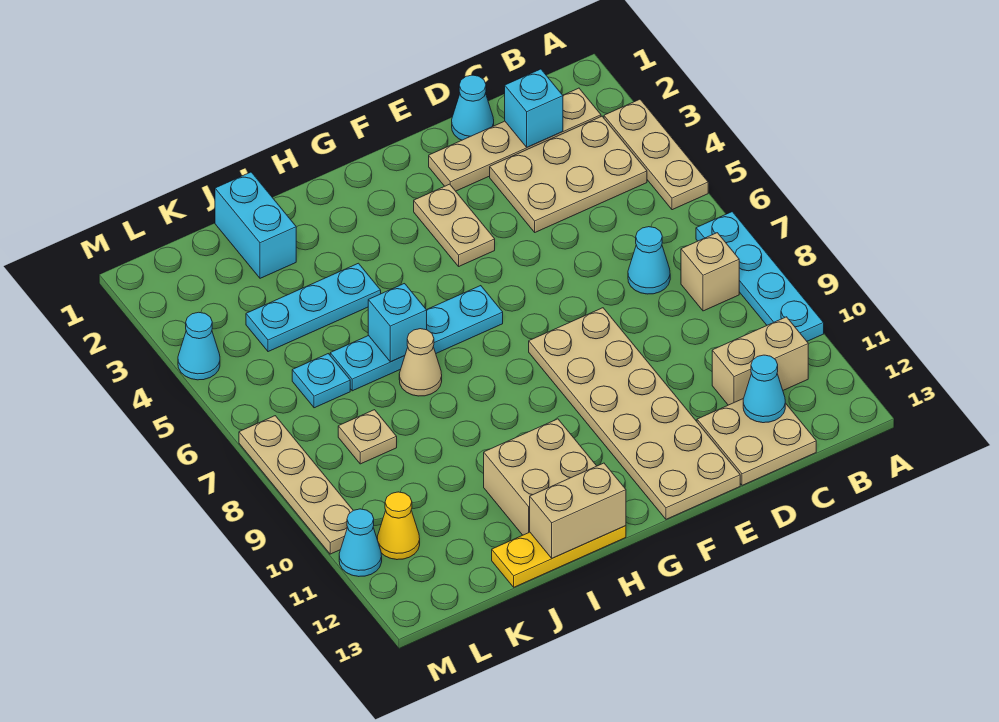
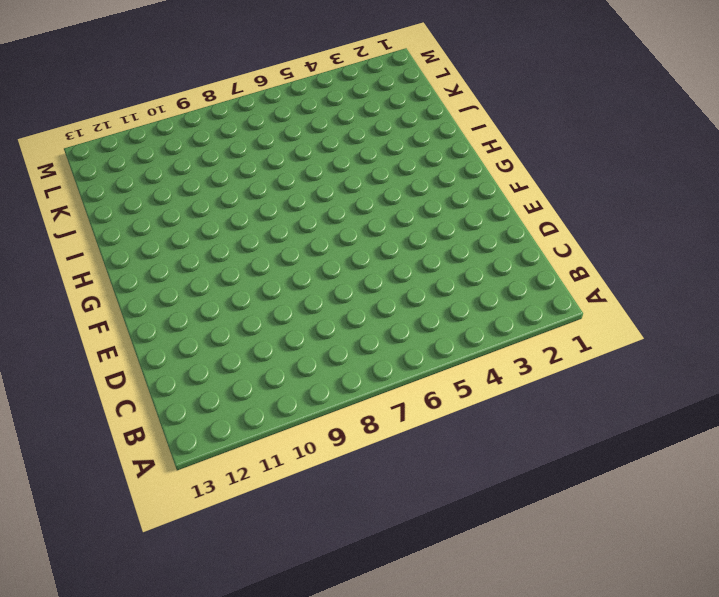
none -> tan plate A3:A5 level 1
none -> cyan plate A7:A10 level 1
none -> tan plate B2:E2 level 1

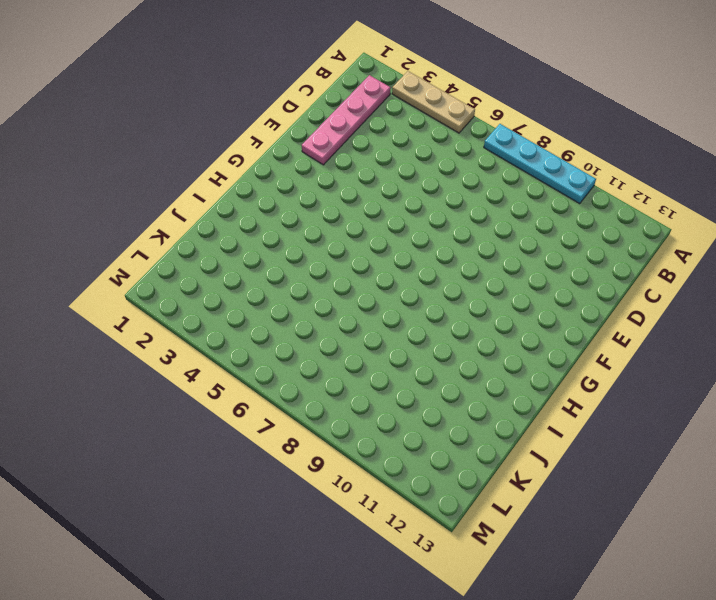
pink plate B2:E2 level 1 -> tan plate B2:E2 level 1
none -> tan plate B3:D4 level 1
none -> tan brick B8 level 1
none -> tan brick B11:C11 level 1

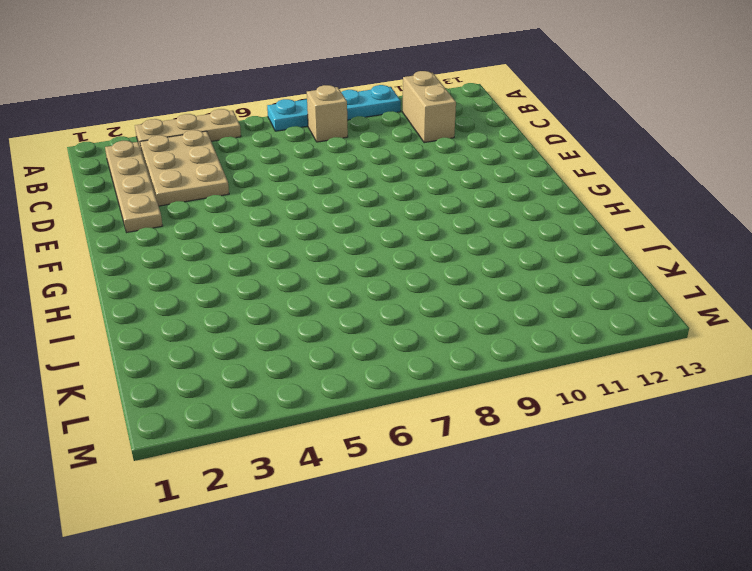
none -> cyan cone C7 level 1
none -> tan plate C12:D13 level 1
none -> cyan cone D1 level 1

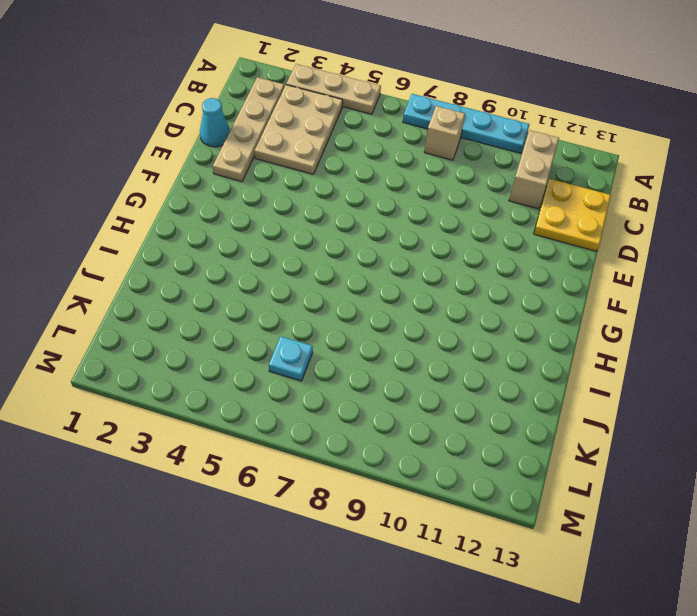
yellow plate C12:D13 level 1 -> tan plate C12:D13 level 1
none -> cyan cone C7 level 1
none -> tan plate E8:F13 level 1
none -> tan plate F3:F4 level 1

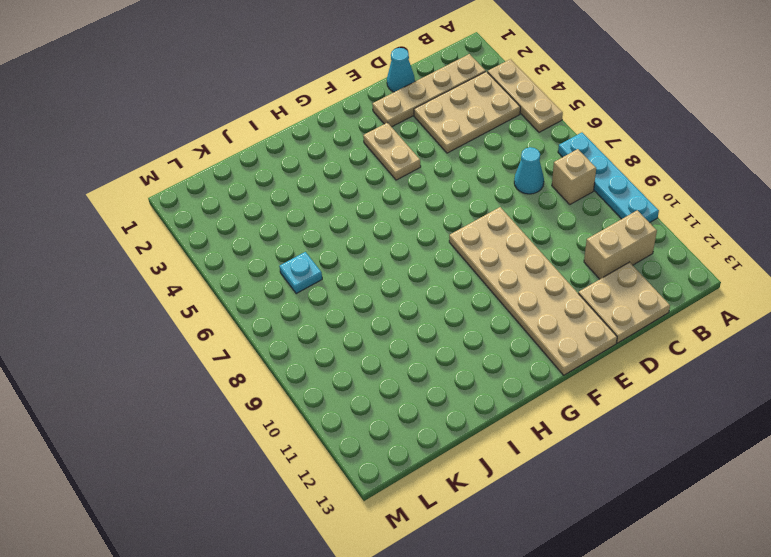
none -> cyan plate G6:J6 level 1
none -> tan brick H11:I12 level 1
none -> yellow plate H13:J13 level 1

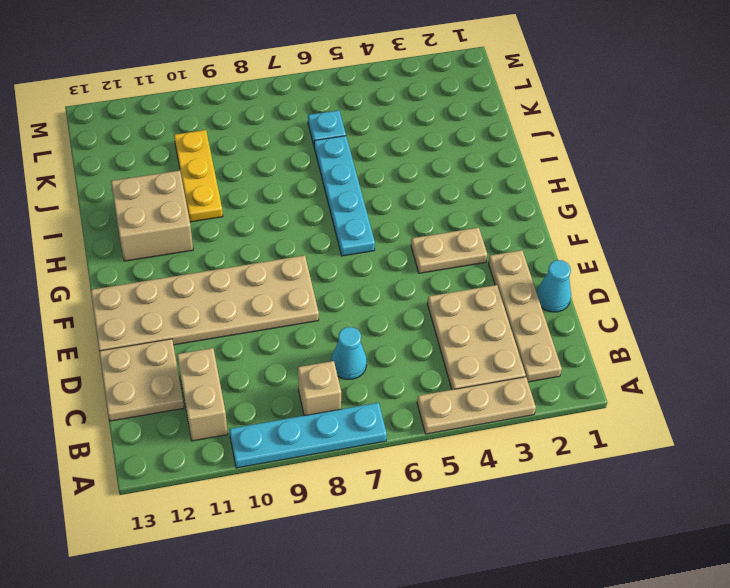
yellow plate I10:K10 level 1 -> yellow plate H13:J13 level 1
none -> cyan plate I4:K4 level 1
none -> tan cone I7 level 1
none -> cyan brick J1:J2 level 1

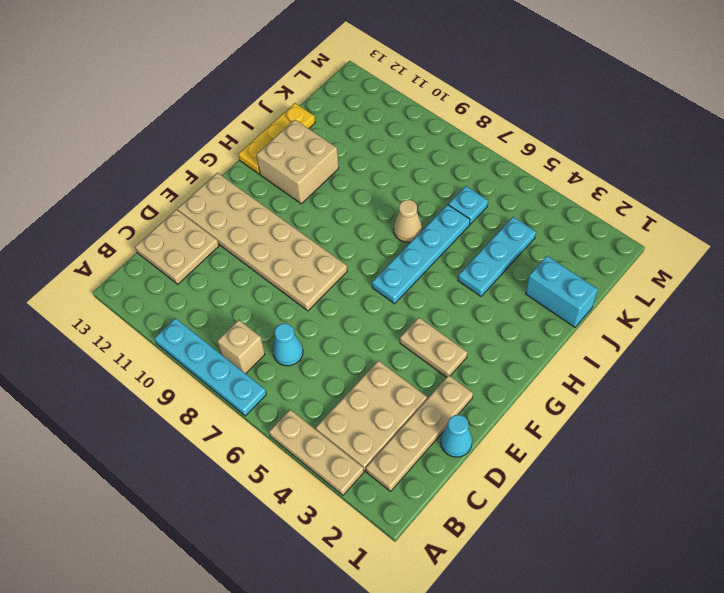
none -> tan brick B11:C11 level 1
none -> tan plate K8 level 1
none -> yellow cone L11 level 1

